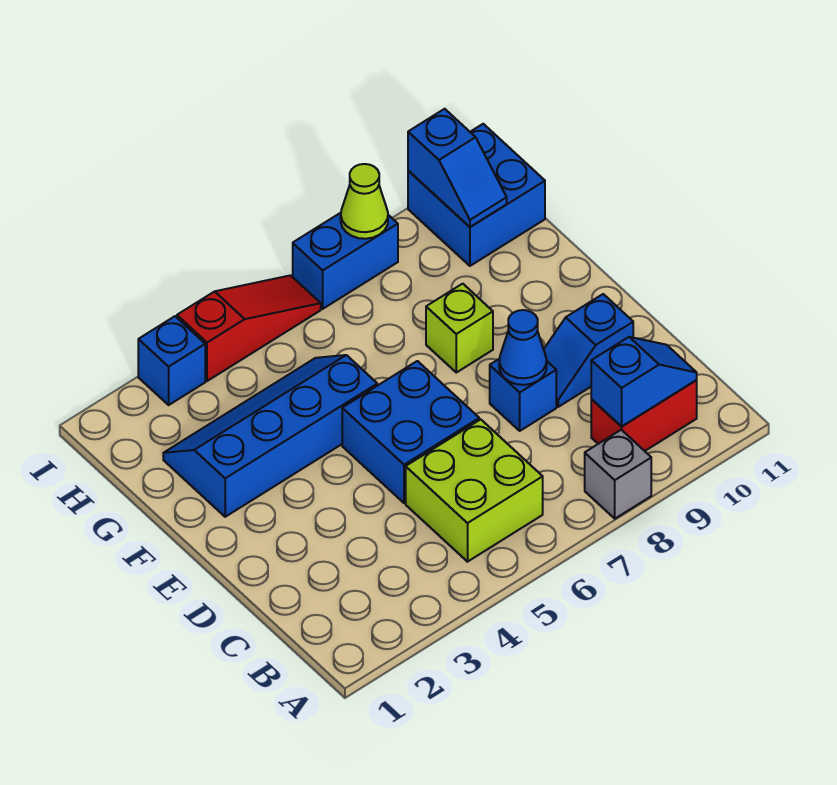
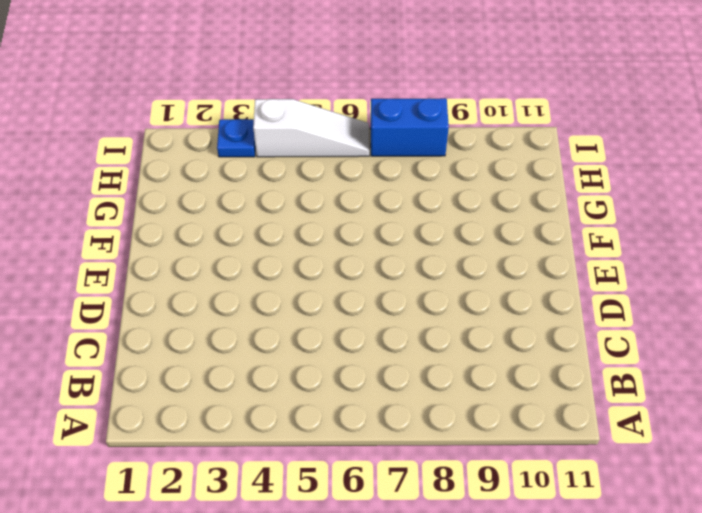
blue plate I3 level 1 -> blue brick I3 level 1
white slope I4:I6 level 1 top 4 -> red slope I4:I6 level 1 top 4
none -> grey brick A8 level 1
none -> lime brick B5:C6 level 1
none -> red brick B9:B10 level 1

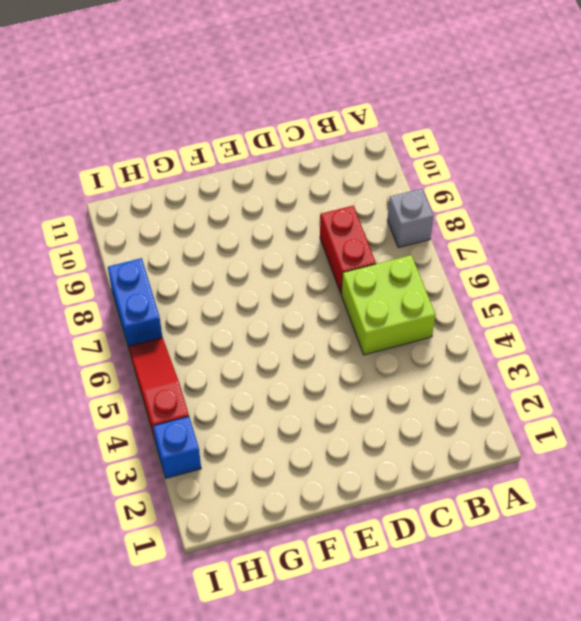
red brick C7:C8 level 1 -> red brick B9:B10 level 1
none -> blue brick D5:E6 level 1
none -> blue brick D8 level 1
none -> blue slope D9:D10 level 1 top 10

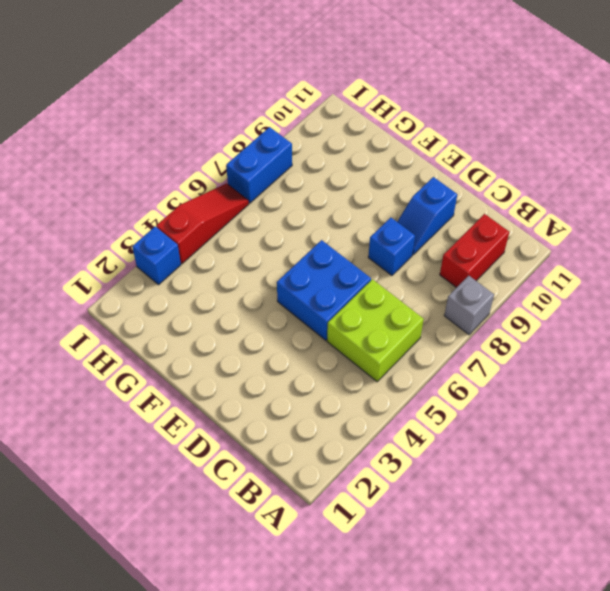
none -> blue slope F2:G5 level 1 top F
none -> lime brick F8 level 1
none -> blue brick H10:I11 level 1

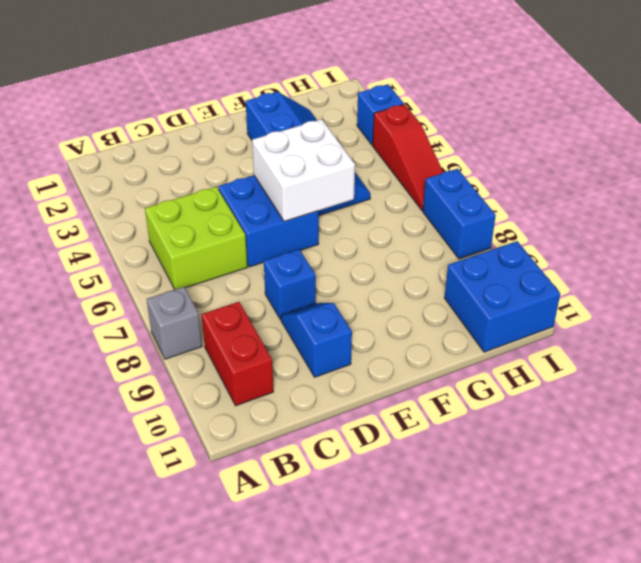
white brick E5:F6 level 2 -> none
none -> lime brick F8 level 1
none -> blue slope B9:B10 level 2 top 9
none -> blue cone D8 level 2

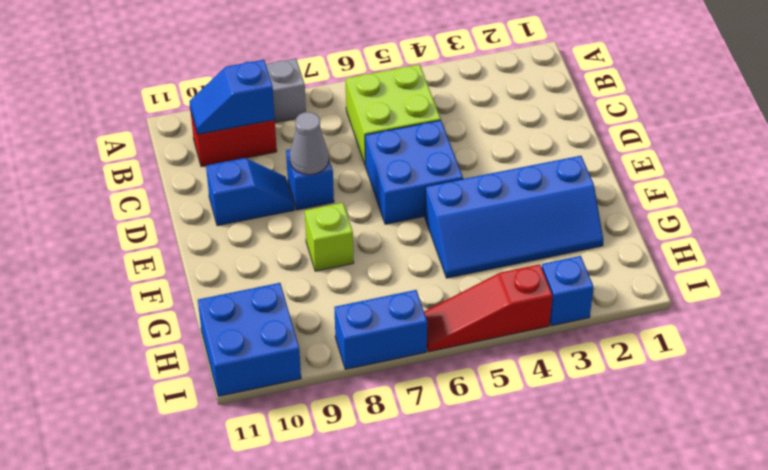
grey cone D8 level 2 -> blue cone D8 level 2
none -> blue slope H10:I10 level 2 top I
none -> lime cone I8 level 2

